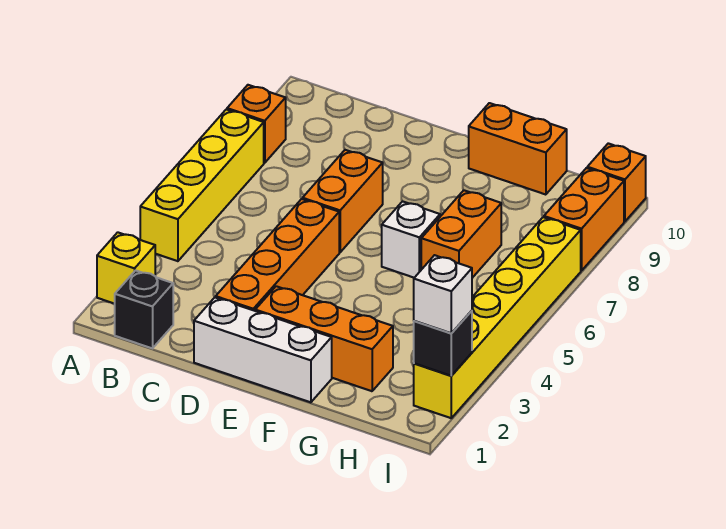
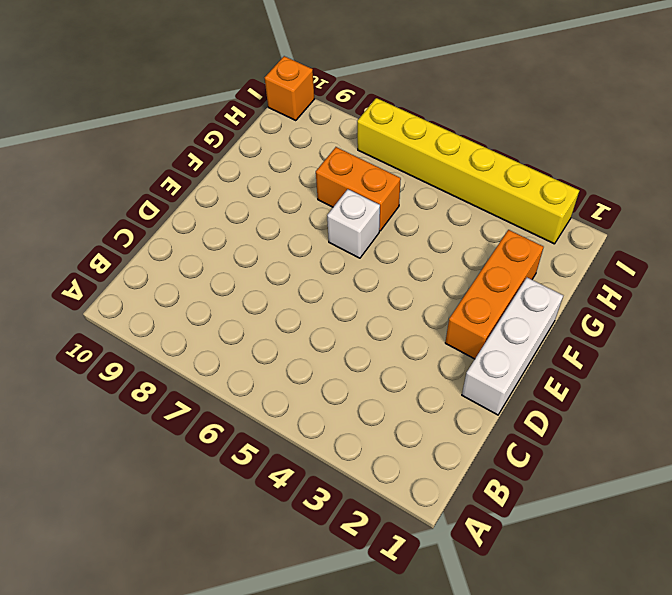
none -> yellow brick A2 level 1
none -> yellow brick A4:A7 level 1
none -> orange brick A8 level 1

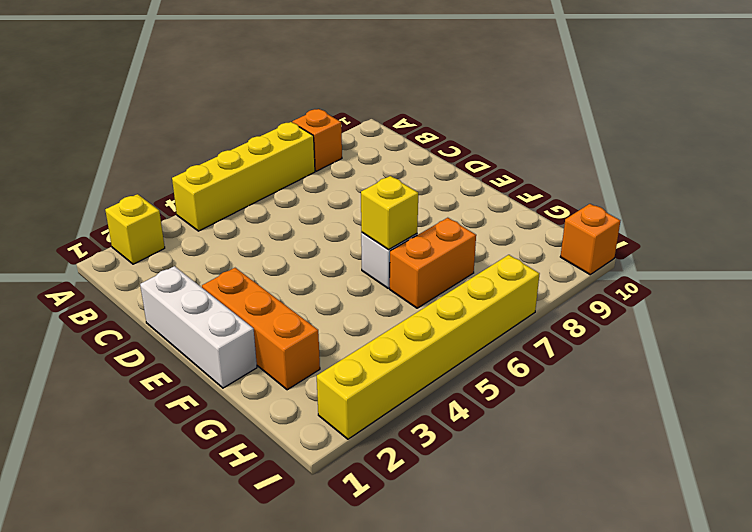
yellow brick F6 level 2 -> none
none -> black brick B1 level 1
none -> orange brick D2:D5 level 1
none -> orange brick D6:D7 level 1

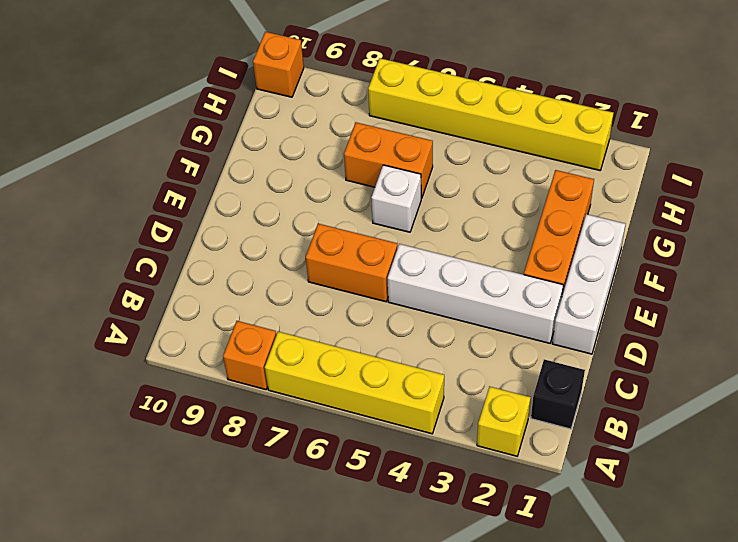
white brick D2:D5 level 1 -> orange brick D2:D5 level 1
none -> orange brick F10:G10 level 1
none -> orange brick I8:I9 level 1
none -> black brick I2 level 2

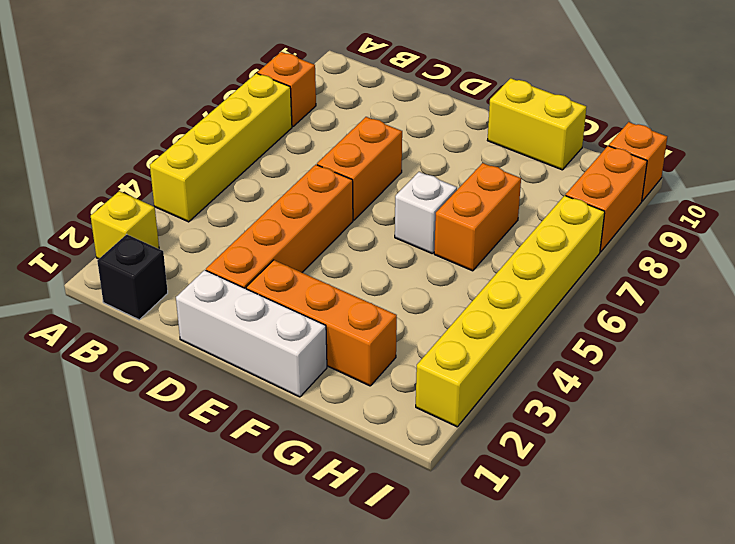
yellow brick F10:G10 level 1 -> orange brick F10:G10 level 1
none -> black brick I2 level 2
none -> white brick I2 level 3

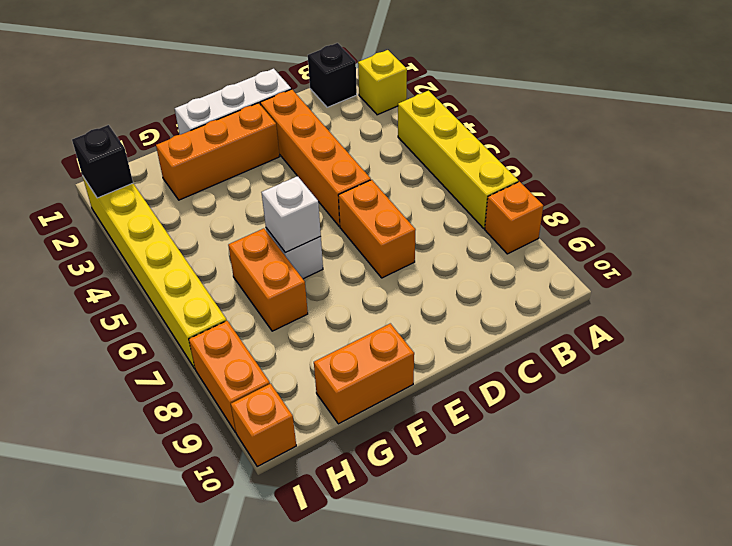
white brick F6 level 2 -> white brick I2 level 3

